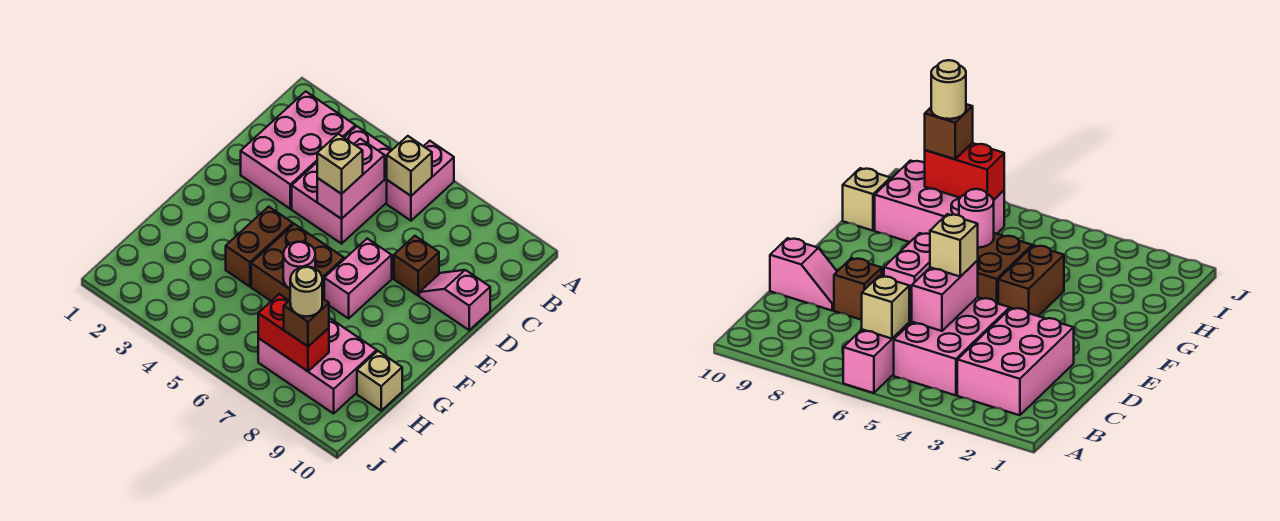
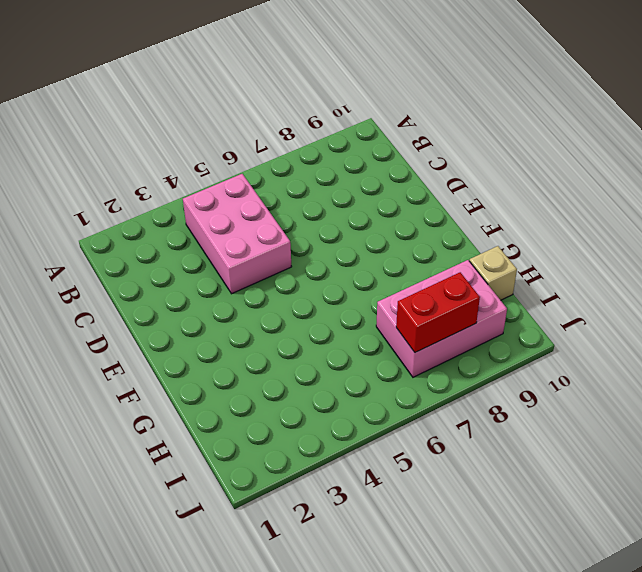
none -> pink brick A6:B6 level 1
none -> pink brick B2:D3 level 1
none -> brown brick D8 level 1

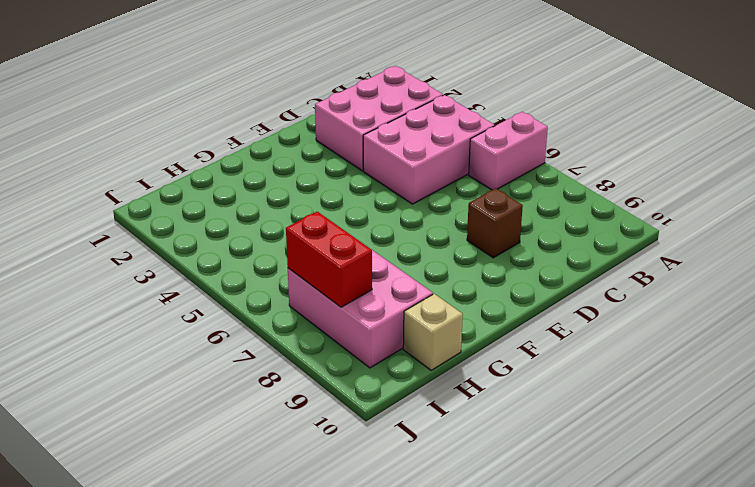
none -> pink slope D9:D10 level 1 top 10
none -> pink brick E7:F7 level 1
none -> brown brick F4:G4 level 1

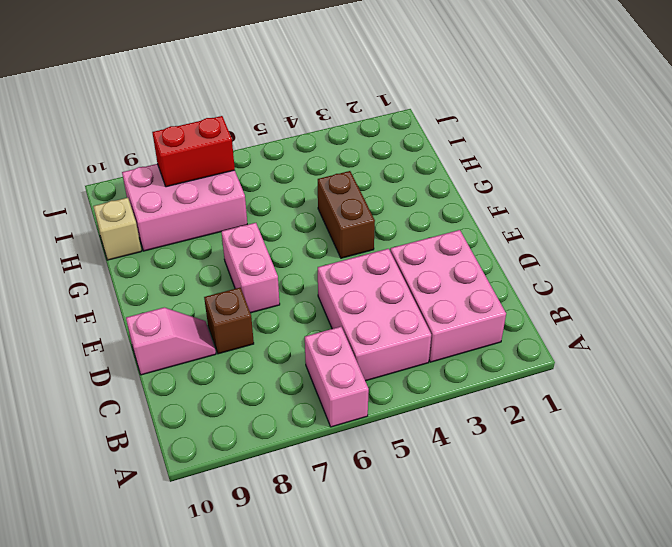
none -> brown brick F5:G6 level 1
none -> tan brick B6 level 2
none -> pink brick C5:D5 level 2

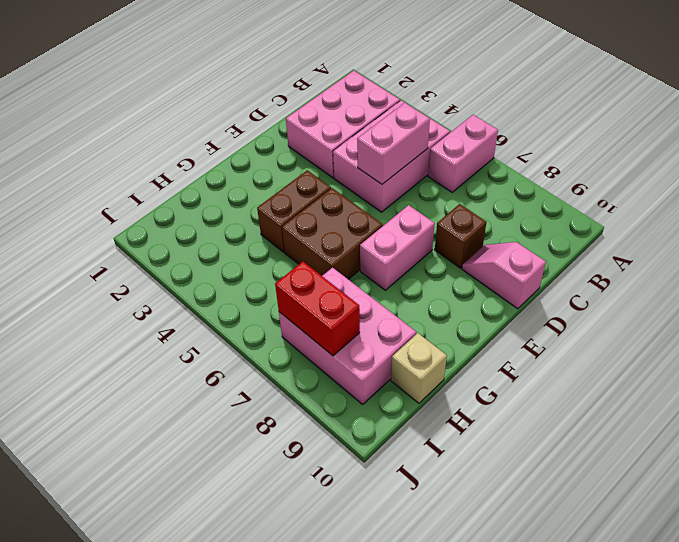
none -> tan brick B6 level 2
none -> pink round brick G6 level 2
none -> tan brick D5 level 3

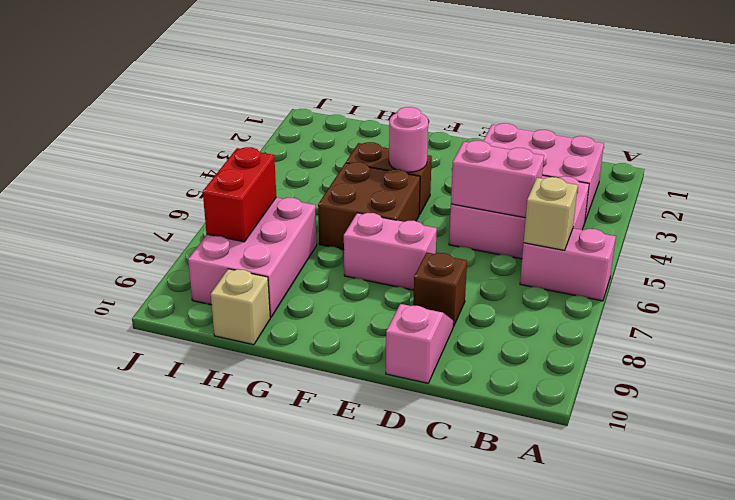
pink round brick F4 level 2 -> pink round brick G6 level 2
none -> tan brick D5 level 3
none -> brown brick I8 level 3
none -> tan round brick I8 level 4

